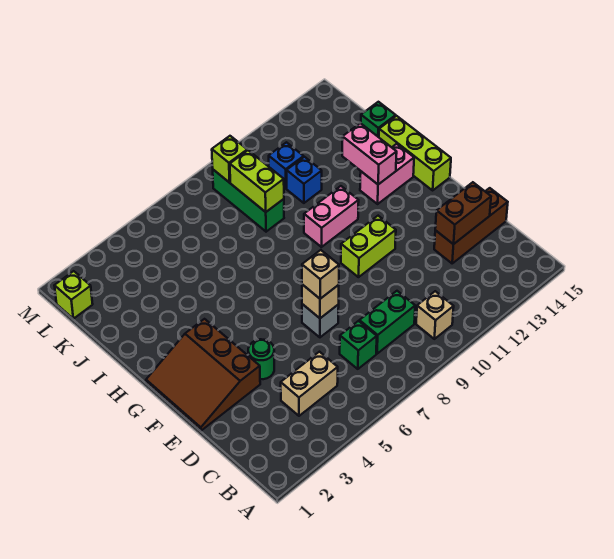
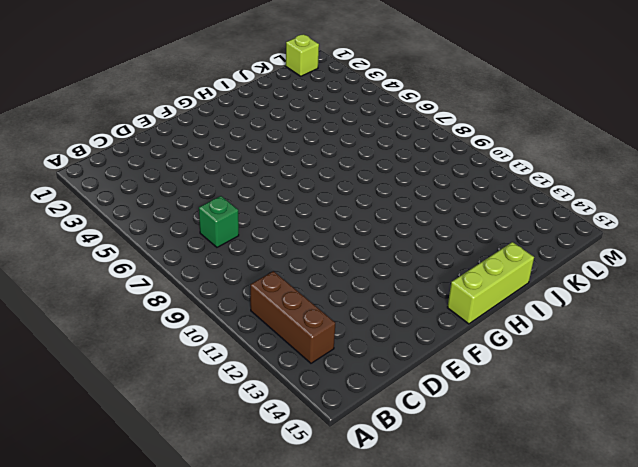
brown brick B11:B13 level 1 -> brown brick D13:D15 level 1
none -> tan brick B10 level 1
none -> tan brick C4:C5 level 1
none -> green brick C8:C9 level 1

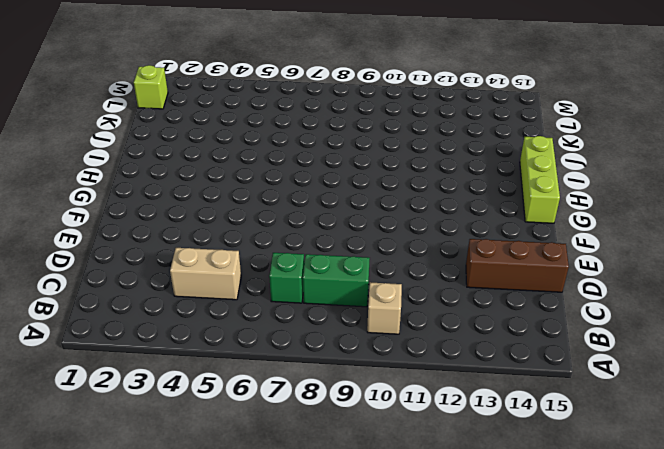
none -> brown slope E1:G3 level 1 top 3
none -> green round brick E4 level 1
none -> grey brick E7 level 1

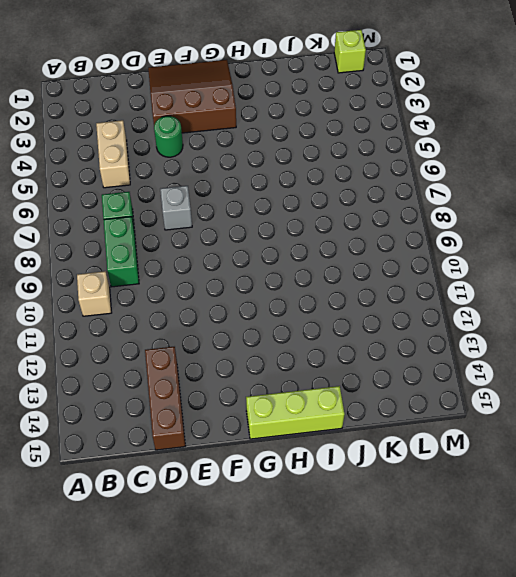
none -> lime brick F10:F11 level 1
none -> pink brick H10:H11 level 1
none -> pink brick H13:H14 level 1

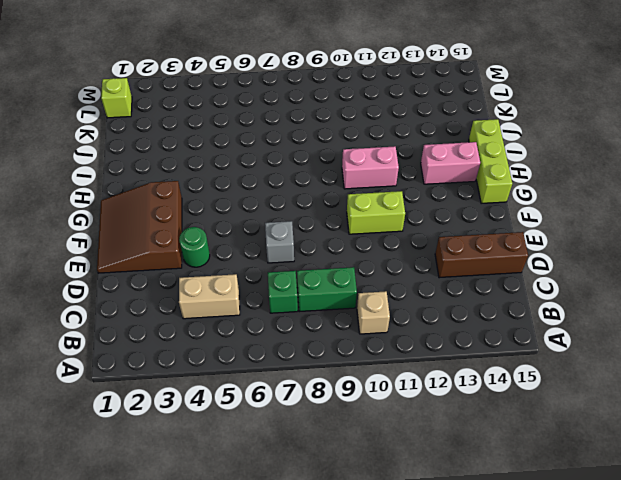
none -> green brick J9:L9 level 1
none -> blue brick J11 level 1
none -> green brick J15 level 1

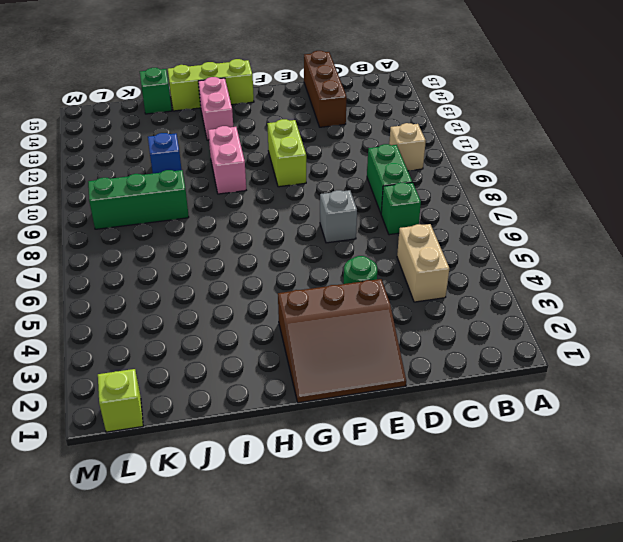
none -> blue brick K11 level 1
none -> brown brick D13:D14 level 2
none -> tan brick E7 level 2

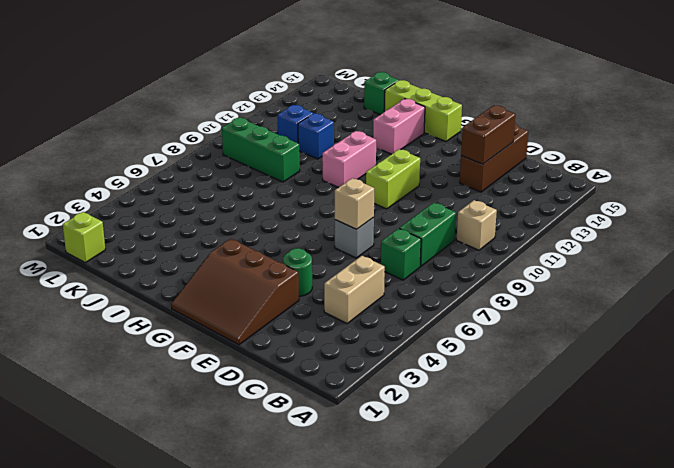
none -> pink brick H13:I13 level 2
none -> lime brick J9:K9 level 2
none -> lime brick L9 level 2

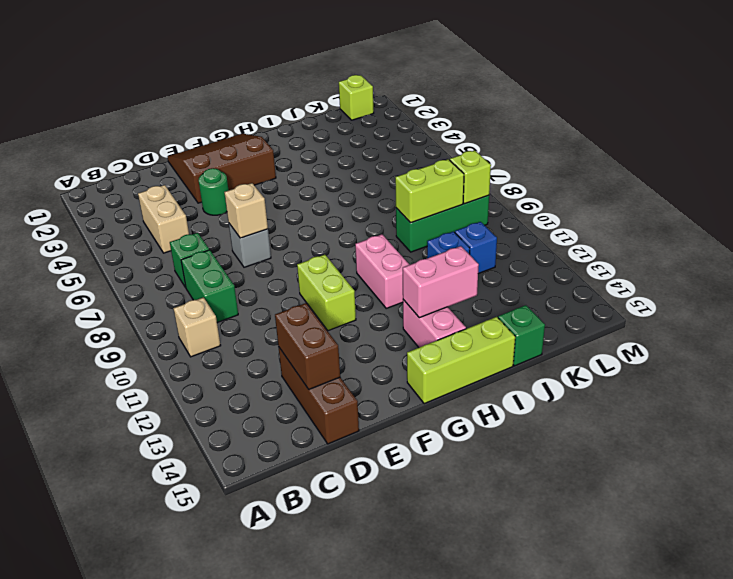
none -> tan brick E7 level 3

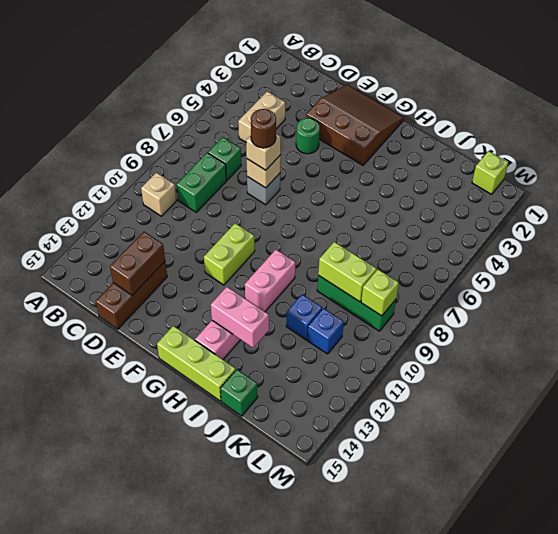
brown round brick E7 level 4 -> none

